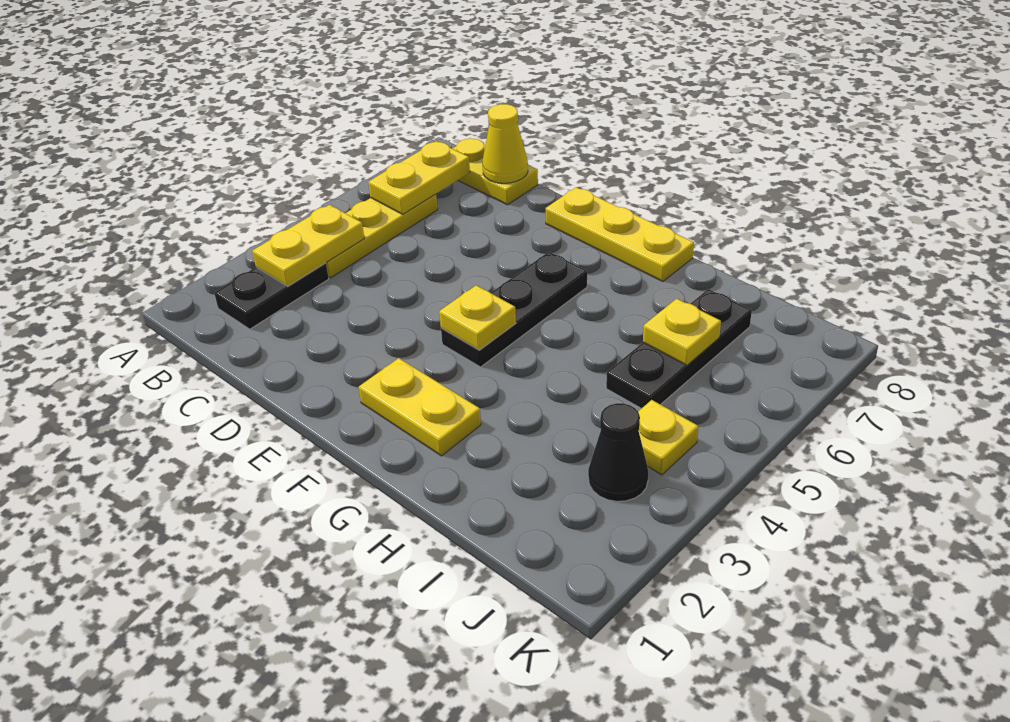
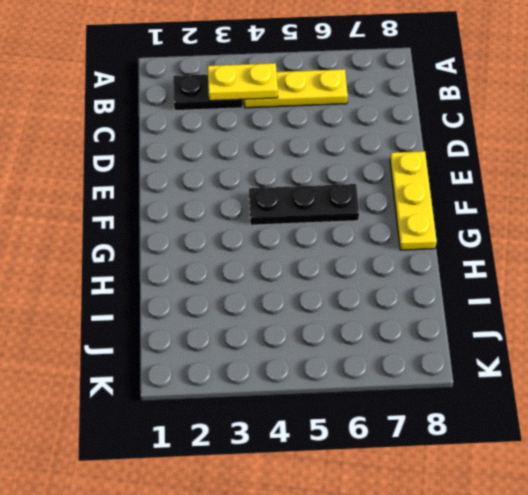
none -> yellow plate B8:C8 level 1
none -> yellow plate F2:G2 level 1
none -> black plate I5:I7 level 1

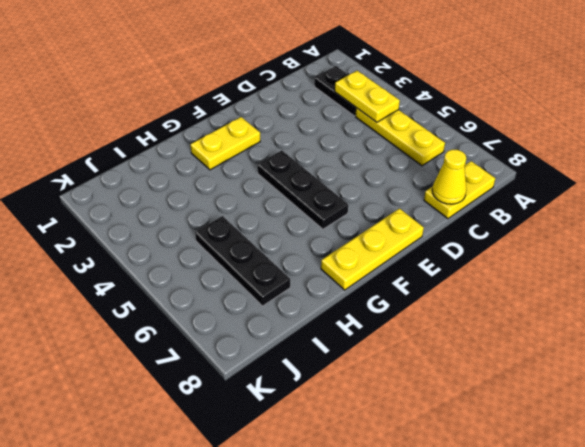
none -> black cone J3 level 1
none -> yellow plate J4 level 1
none -> yellow plate B6:B7 level 2

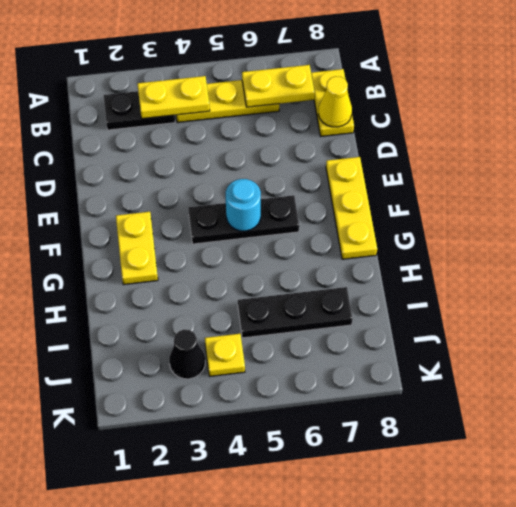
cyan round brick F5 level 2 -> none
none -> yellow plate F4 level 2
none -> yellow plate I6 level 2

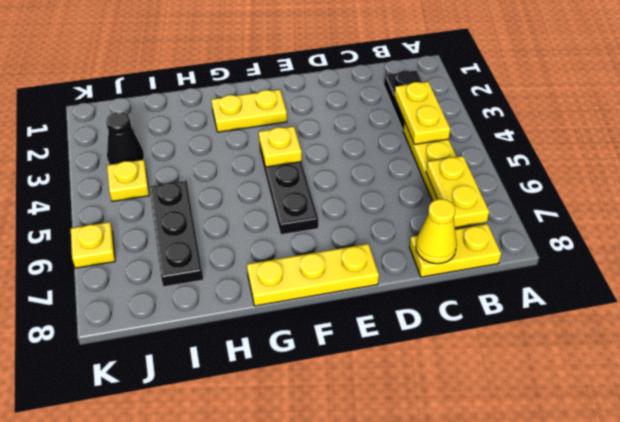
yellow plate K6 level 1 -> yellow plate I6 level 2

